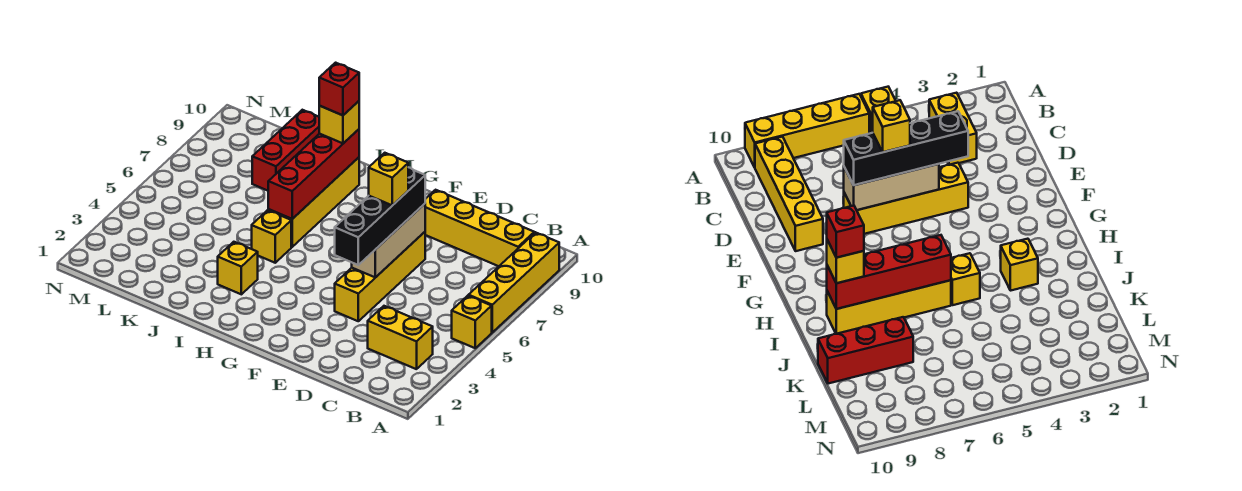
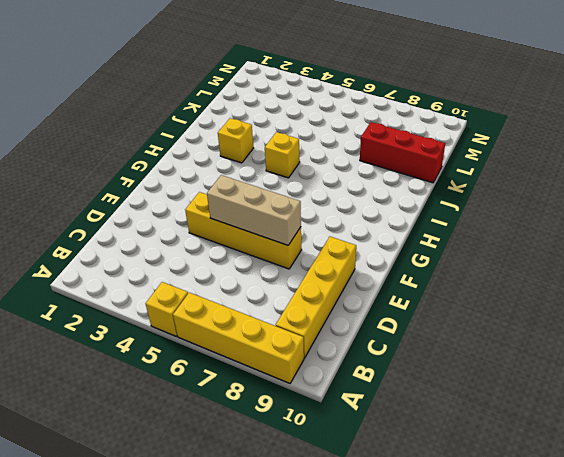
none -> yellow brick B3:C3 level 1
none -> yellow brick I6:I9 level 1
none -> red brick I6:I9 level 2

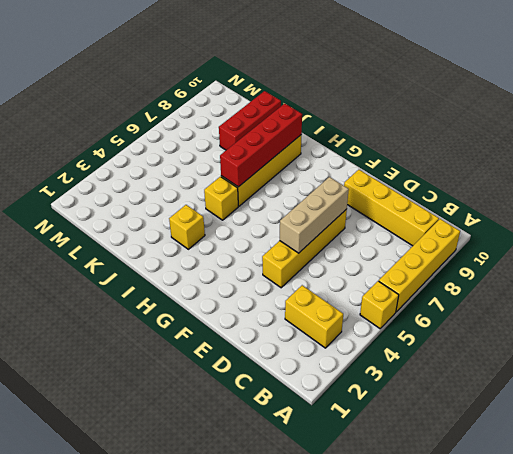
none -> black brick E4:E7 level 3
none -> yellow brick I9 level 3
none -> yellow brick E6 level 4

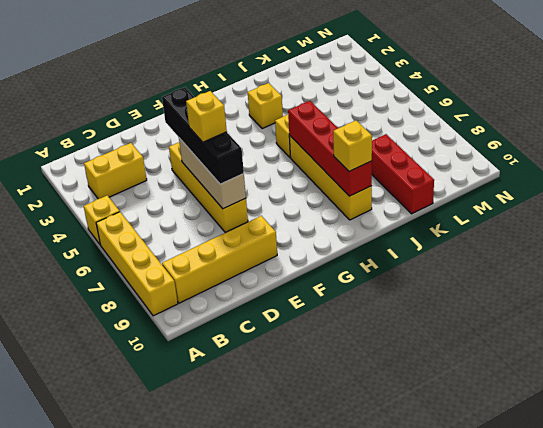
none -> red brick I9 level 4

